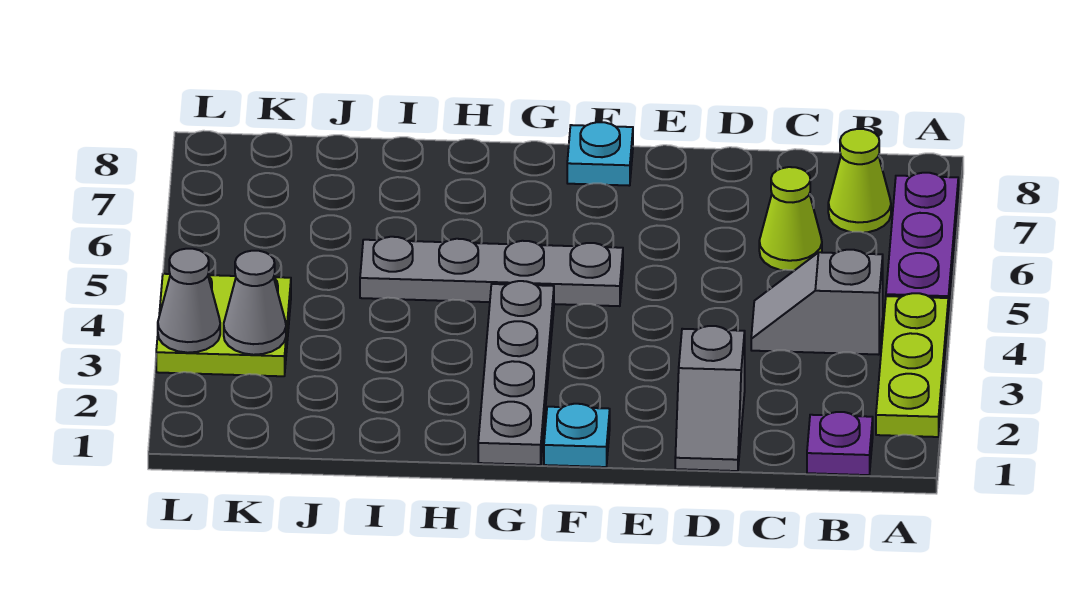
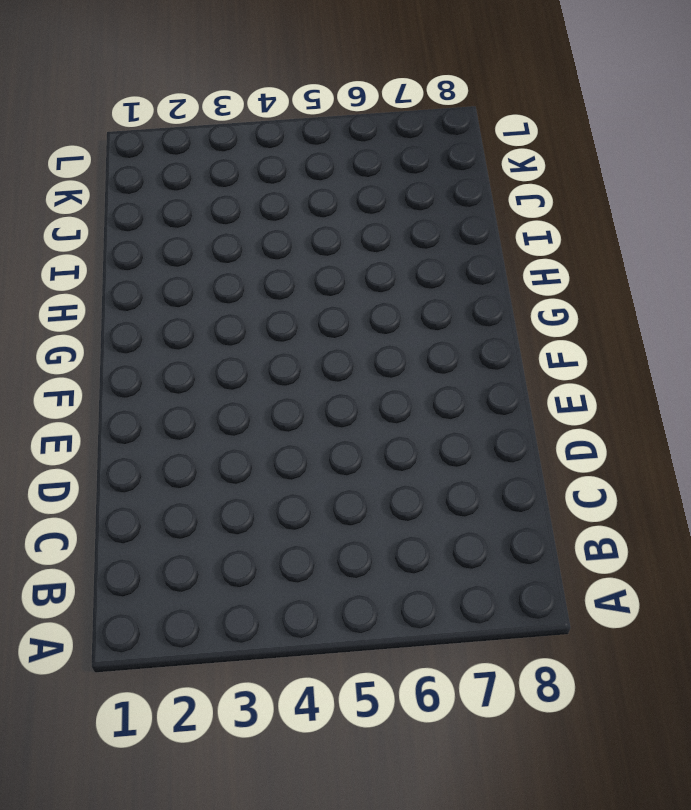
none -> lime plate A2:A4 level 1
none -> purple plate A5:A7 level 1
none -> purple plate B1 level 1

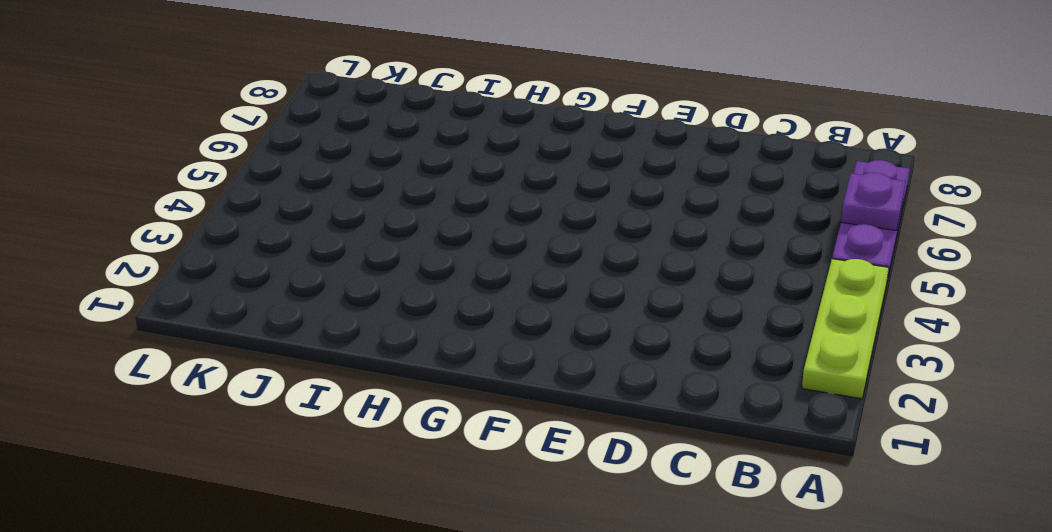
purple plate A6 level 2 -> purple plate B1 level 1
none -> grey slope B4:C4 level 1 top B
none -> lime cone B7 level 1
none -> lime cone C6 level 1

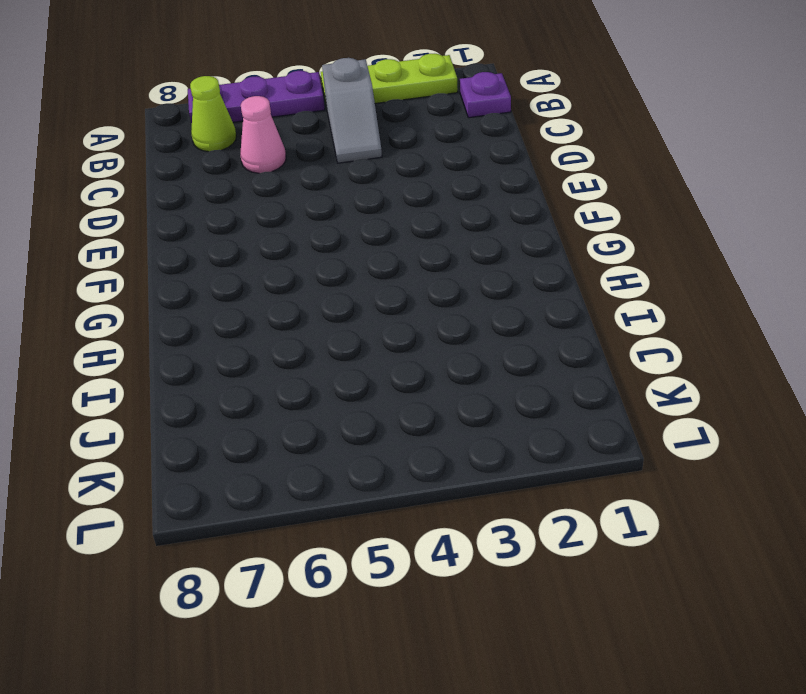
pink cone C6 level 1 -> lime cone C6 level 1
none -> grey slope D1:D2 level 1 top 2
none -> cyan plate F1 level 1
none -> grey plate F5:I5 level 1

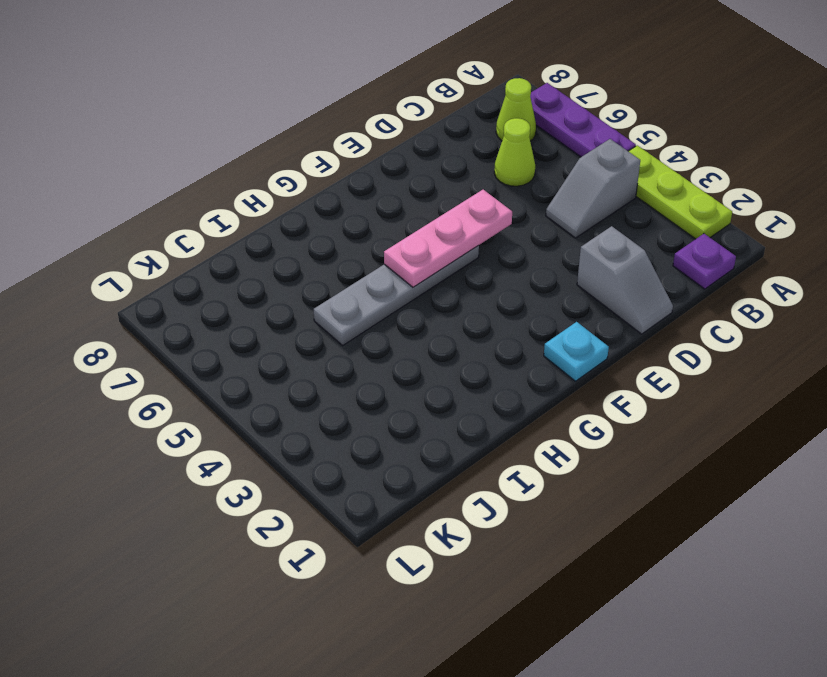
pink plate E5:G5 level 2 -> none
none -> cyan plate F8 level 1
none -> grey plate G1:G4 level 1
none -> lime plate K3:L4 level 1

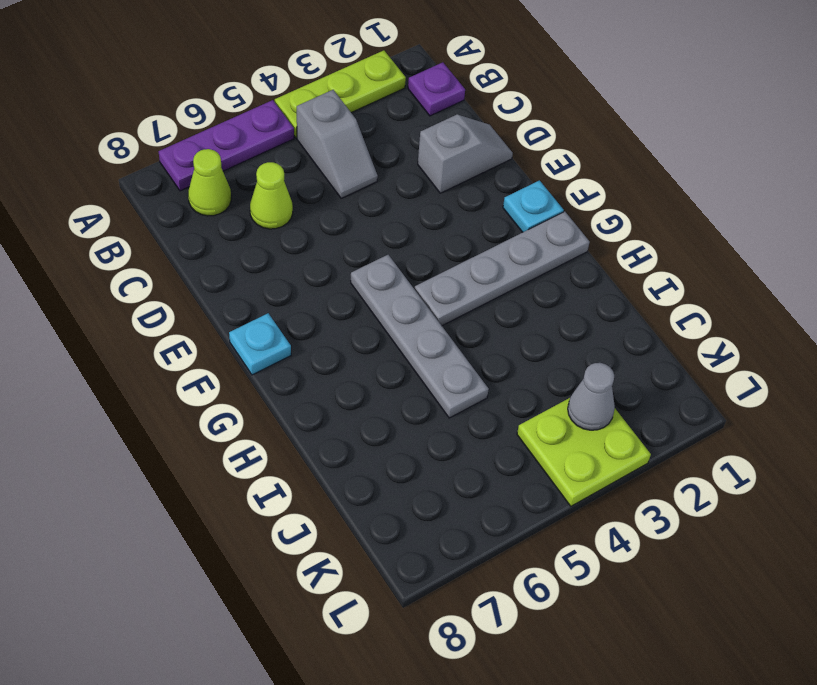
none -> grey cone L3 level 2

